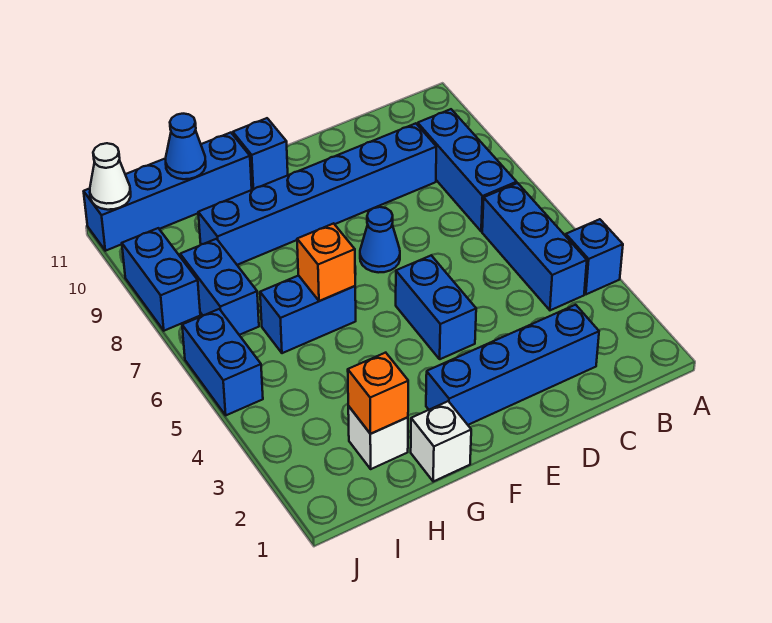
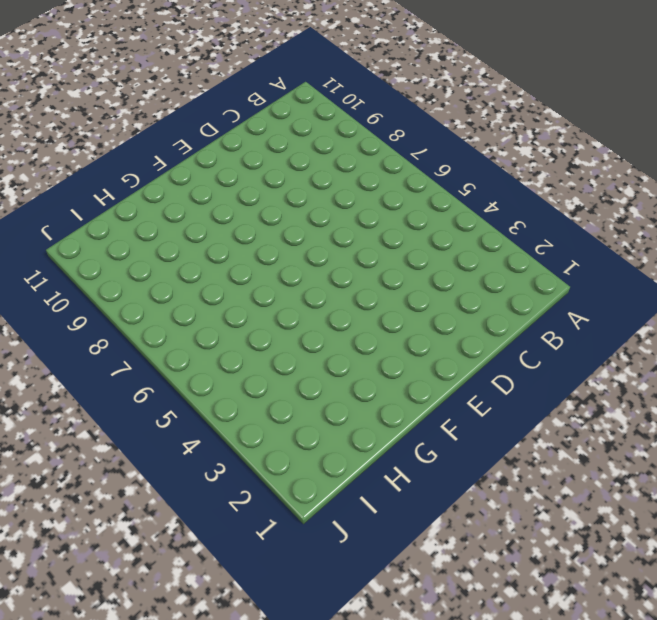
none -> blue brick A4 level 1
none -> blue brick B4:B6 level 1
none -> blue brick B7:B9 level 1

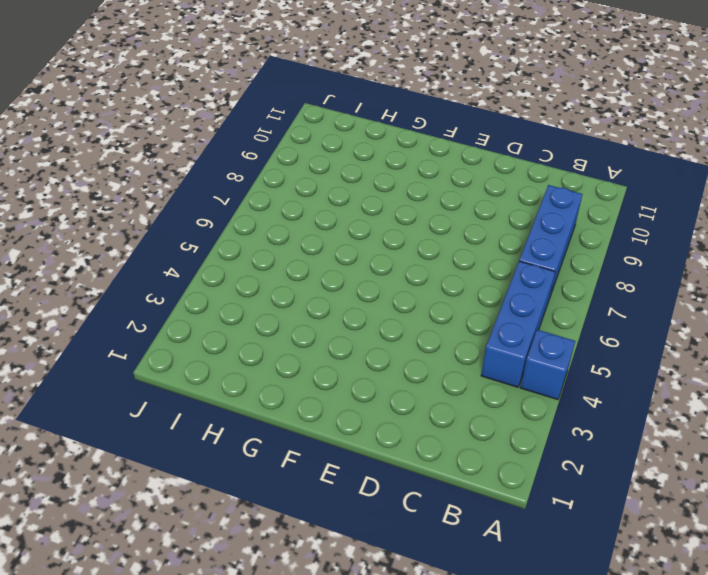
none -> blue brick C2:F2 level 1
none -> blue brick C9:H9 level 1
none -> blue brick E4:E5 level 1

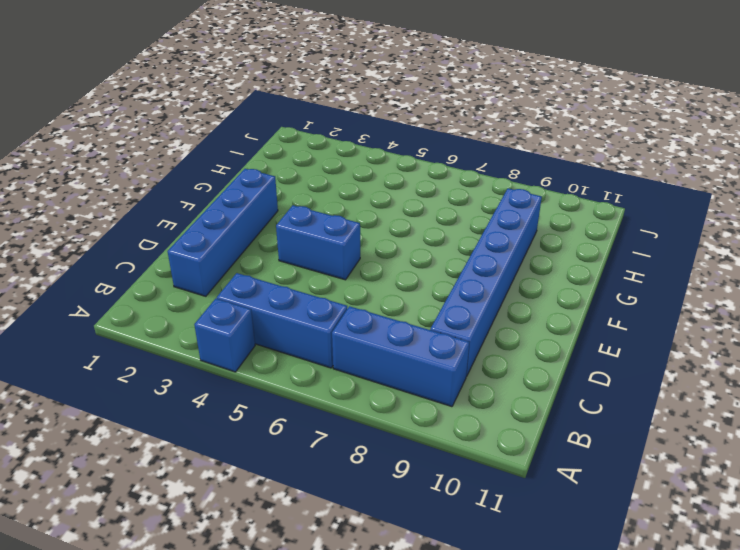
none -> blue cone E7 level 1
none -> blue brick F11 level 1
none -> white brick G1 level 1

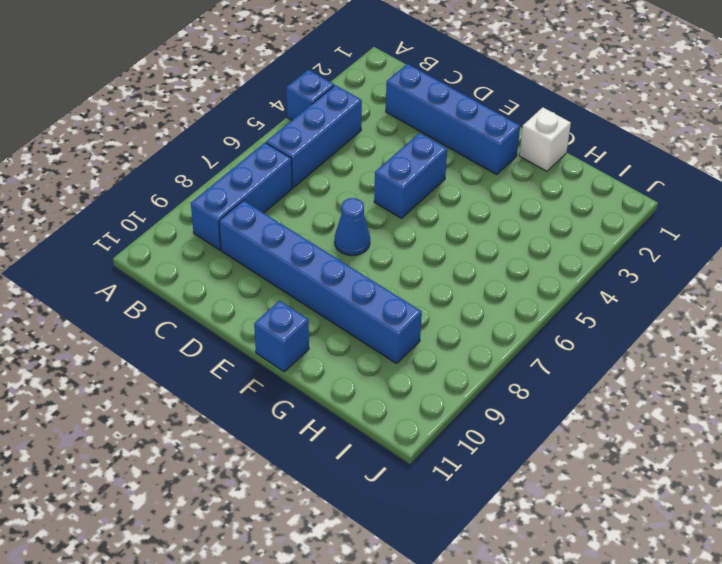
none -> blue brick G6:H6 level 1
none -> blue brick G11:J11 level 1
none -> white brick H2 level 1

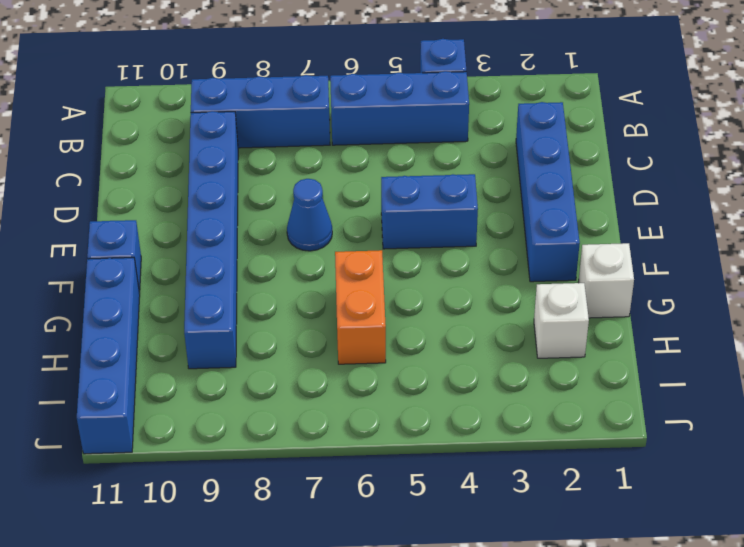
orange brick G6:H6 level 1 -> blue brick G6:H6 level 1
none -> blue brick I7:I8 level 1
none -> blue brick J5:J6 level 1
none -> blue brick J8:J9 level 1

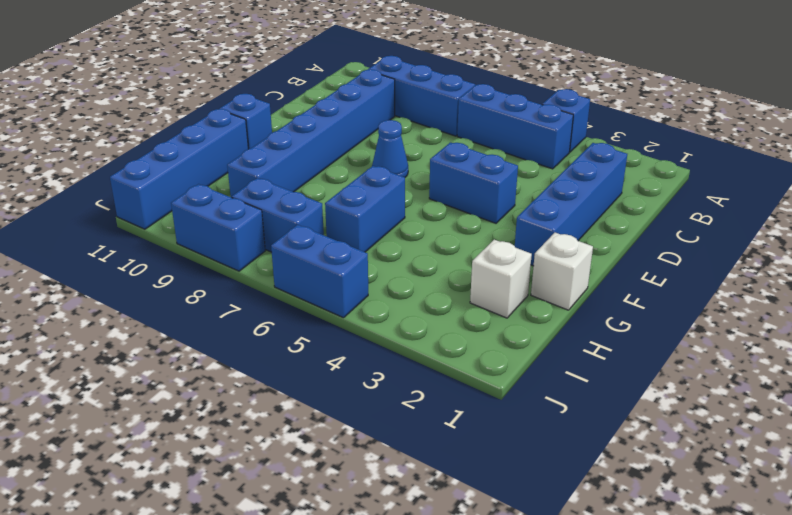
none -> orange brick G6 level 2
none -> orange brick H2 level 2
none -> blue cone H11 level 2

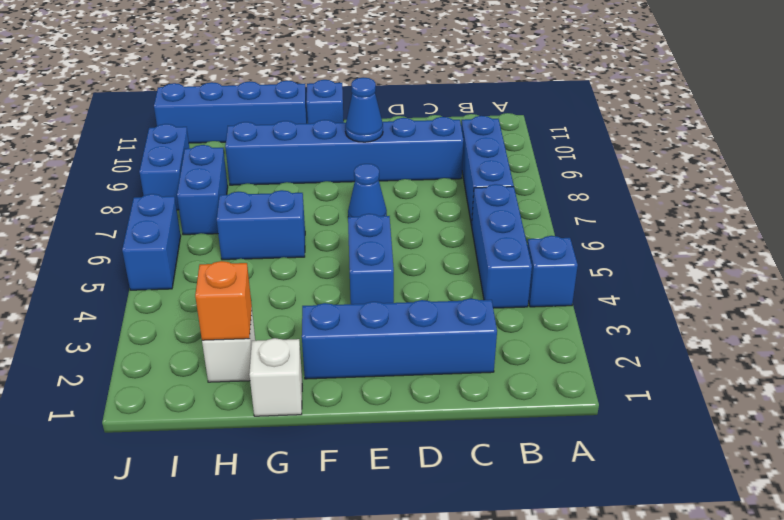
blue cone E9 level 2 -> blue cone H11 level 2
none -> orange brick G6 level 2
none -> white cone J11 level 2

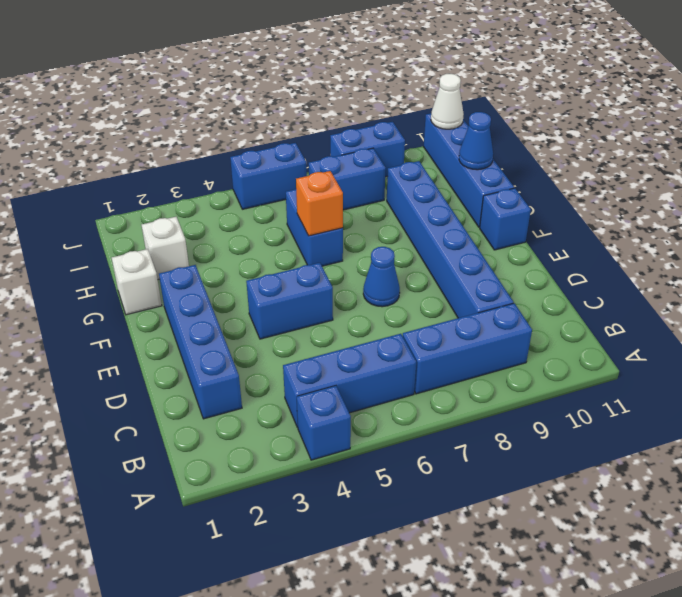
none -> orange brick H2 level 2

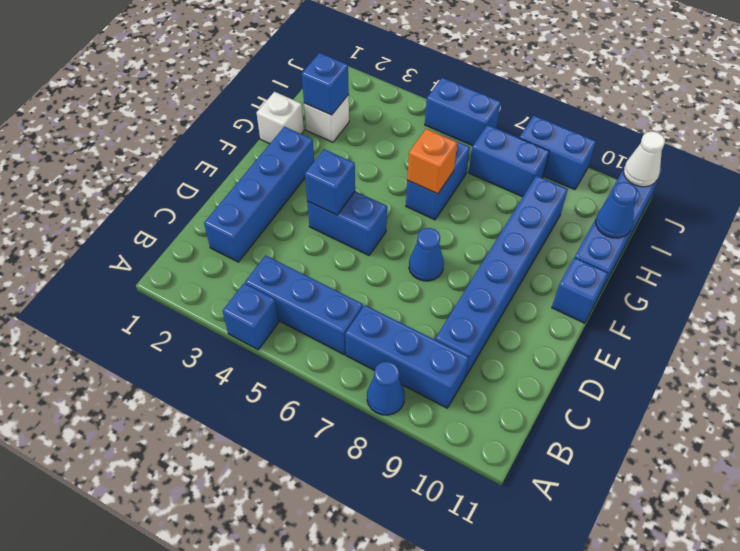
blue cone A8 level 1 -> none
blue brick E4 level 2 -> none
blue brick H2 level 2 -> orange brick H2 level 2

